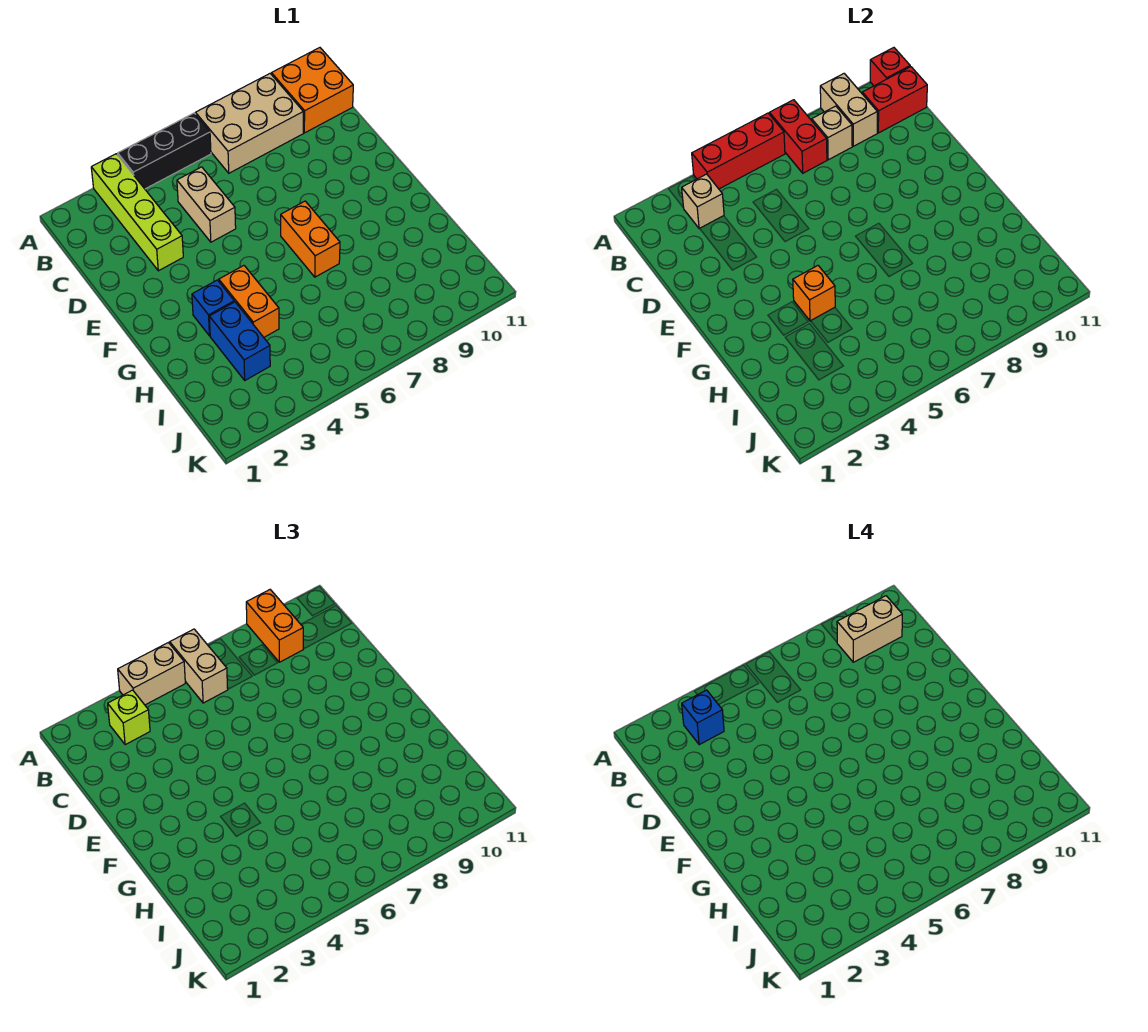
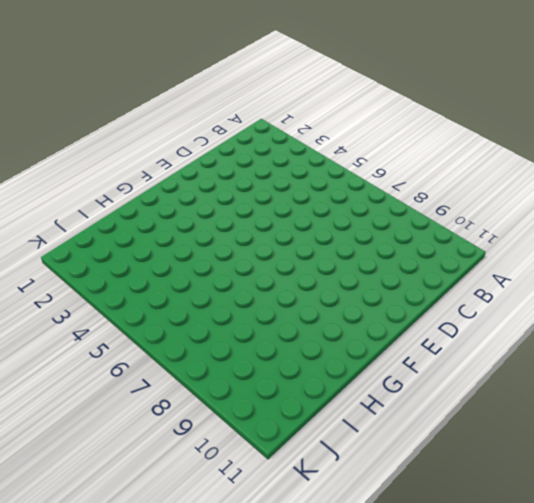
none -> lime brick A3:D3 level 1
none -> black brick A4:A6 level 1
none -> tan brick A7:B9 level 1

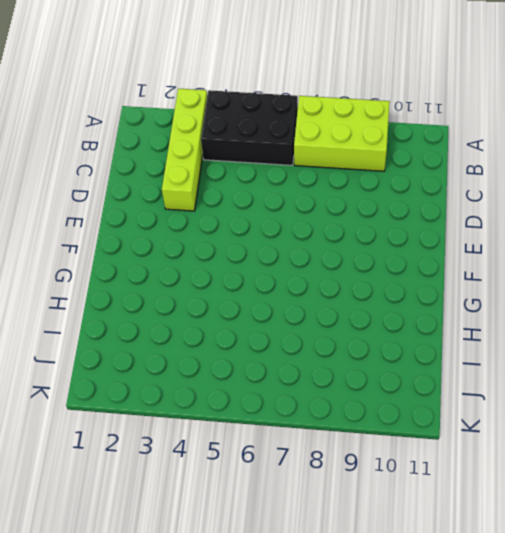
black brick A4:B6 level 1 -> black brick A4:A6 level 1
lime brick A7:B9 level 1 -> tan brick A7:B9 level 1
none -> orange brick A10:B11 level 1
none -> tan brick C5:D5 level 1
none -> orange brick F7:G7 level 1

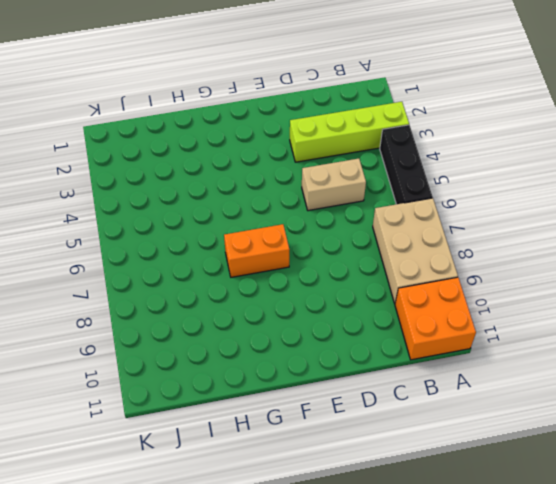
none -> blue brick G3 level 1
none -> orange brick G4:H4 level 1
none -> blue brick H3:I3 level 1

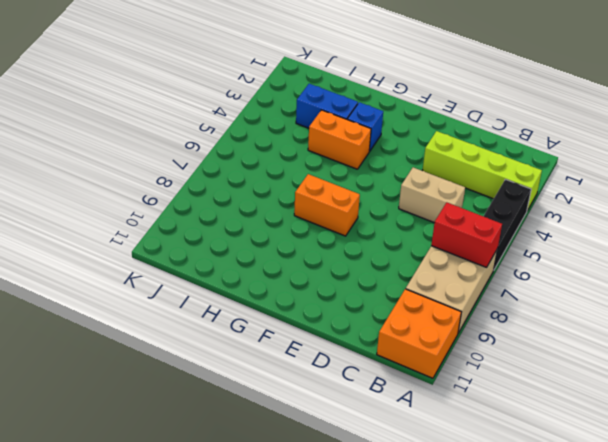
none -> red brick A4:A6 level 2
none -> tan brick A9:B9 level 2
none -> red brick A11 level 2

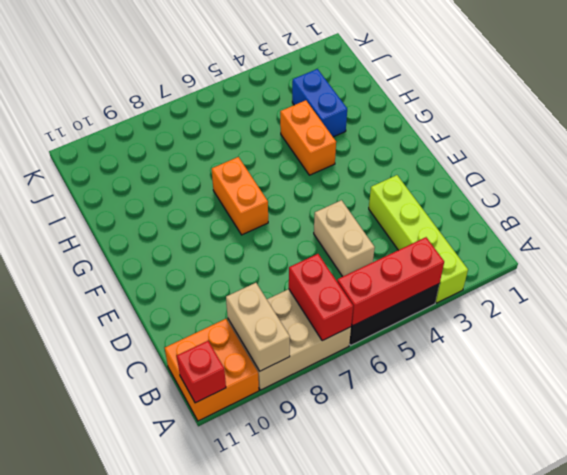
none -> blue brick G3 level 1
none -> tan brick B3 level 2
none -> tan brick B8 level 2

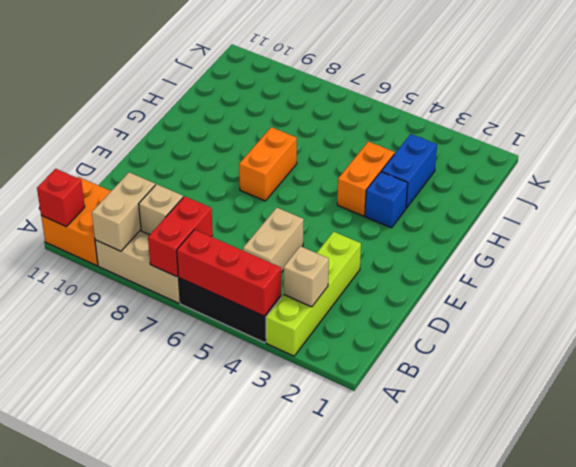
none -> red brick B10:B11 level 2
none -> orange brick G4 level 2
none -> tan brick A4:A5 level 3

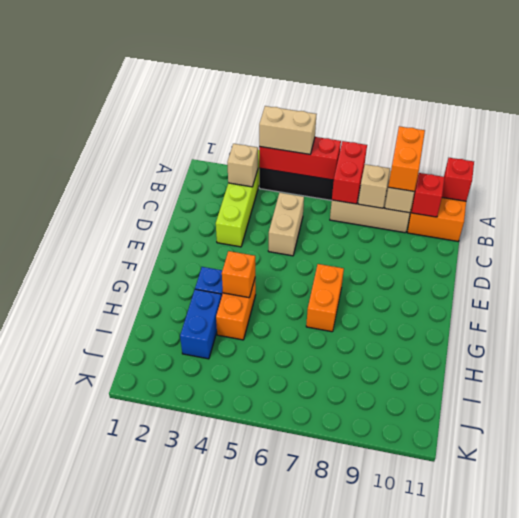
red brick B10 level 2 -> red brick B10:B11 level 2
none -> tan brick A6:B6 level 3
none -> lime brick B3 level 3
none -> blue brick B3 level 4

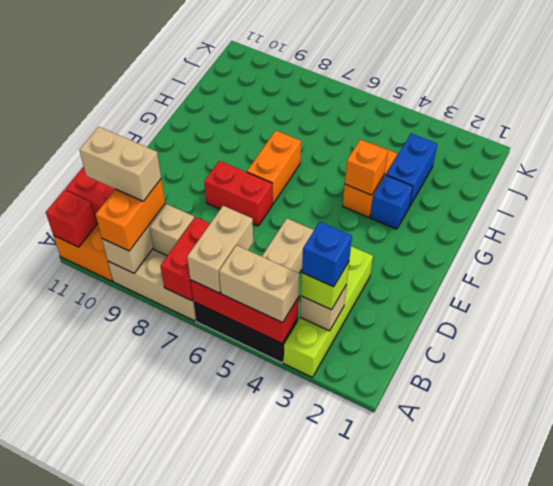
red brick E7:E8 level 1 -> none

